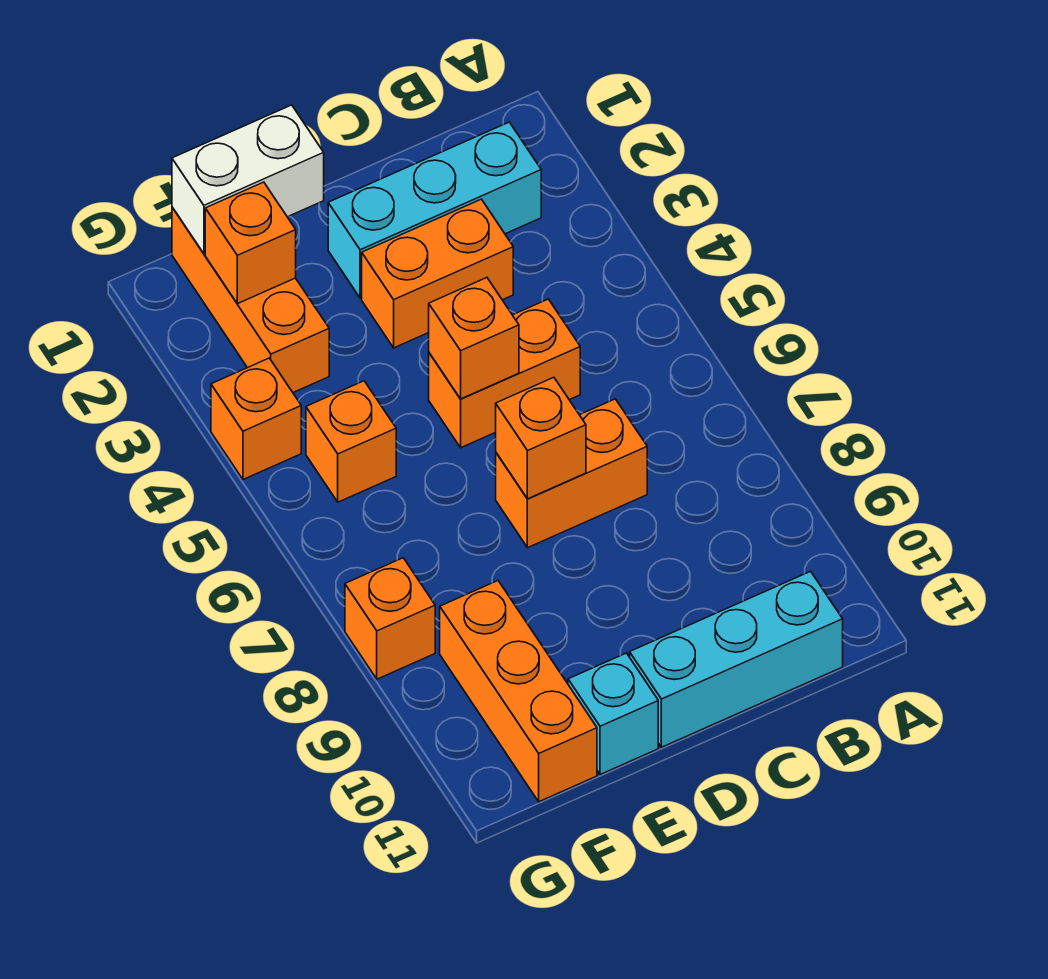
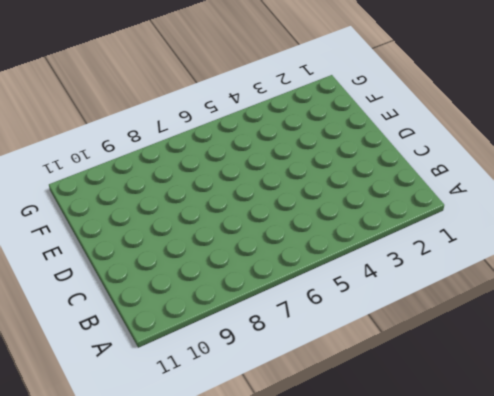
none -> cyan brick B2:D2 level 1
none -> cyan brick B11:D11 level 1
none -> orange brick C3:D3 level 1

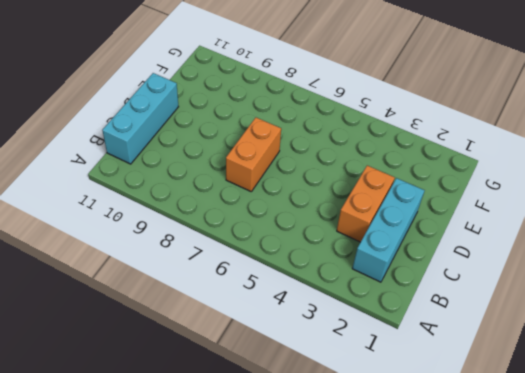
none -> orange brick C5:D5 level 1
none -> cyan brick E11 level 1
none -> orange brick F1:F3 level 1

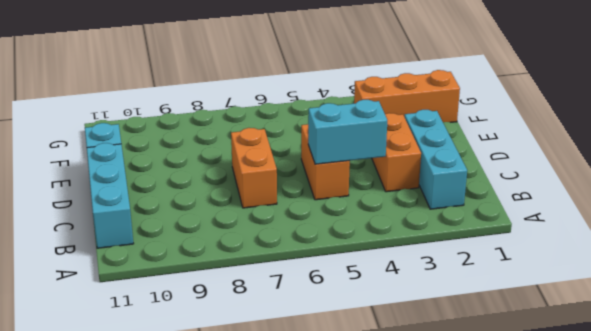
cyan brick C4:C5 level 2 -> none
none -> orange brick F5 level 1
none -> orange brick F9:F11 level 1
none -> orange brick G4 level 1

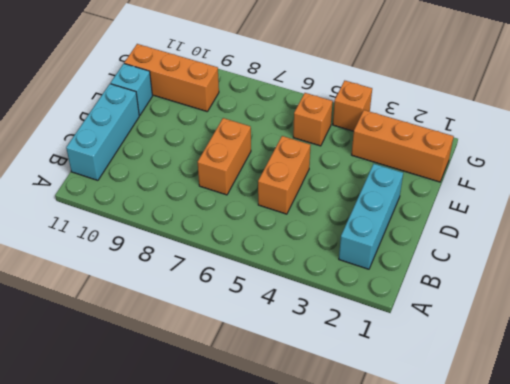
none -> orange brick C3:D3 level 1
none -> orange brick G8 level 1
none -> orange brick D5 level 2

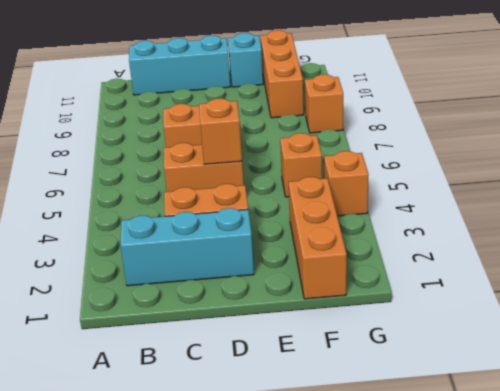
none -> orange brick D7 level 2
none -> white brick E1:F1 level 2
none -> orange brick F2 level 2

